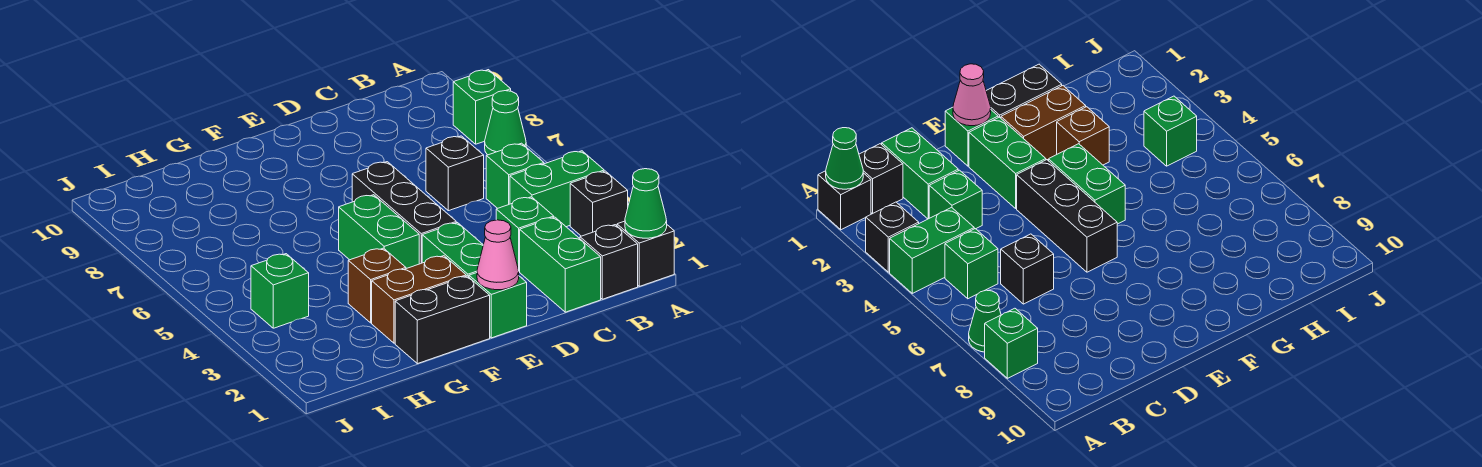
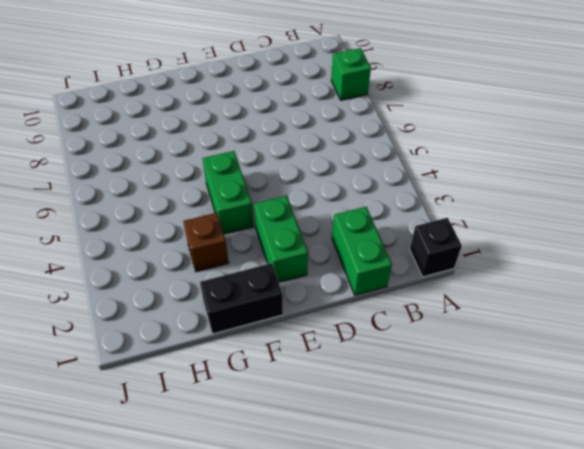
none -> black brick A3 level 1
none -> green brick A4:B4 level 1
none -> green cone A7 level 1

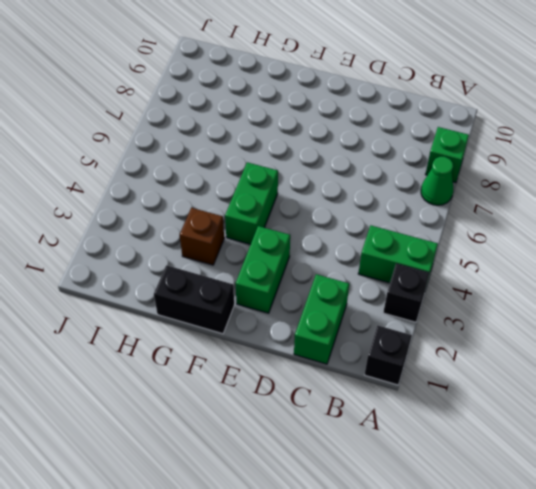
none -> black brick B1 level 1
none -> green brick B5 level 1
none -> green brick C3 level 1

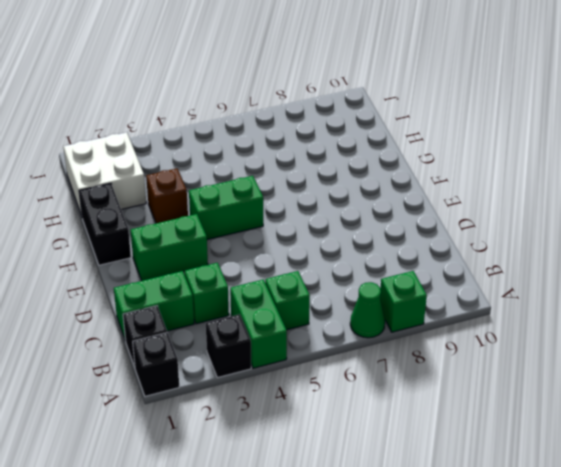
white brick H1:I2 level 1 -> none
none -> black brick C6 level 1
none -> green brick E1 level 1
none -> black brick E4:E6 level 1

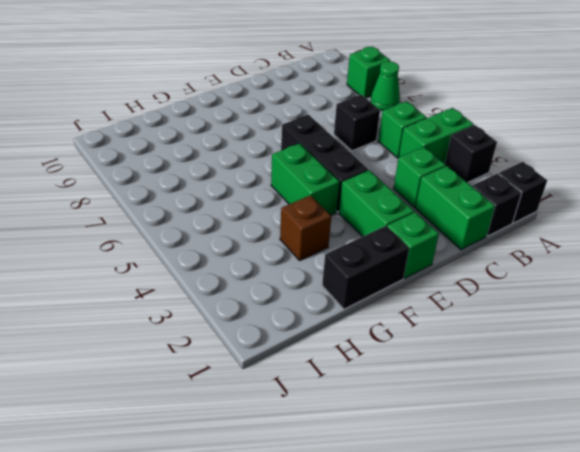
none -> brown brick F2:G2 level 1
none -> green brick I4 level 1
none -> green cone A1 level 2

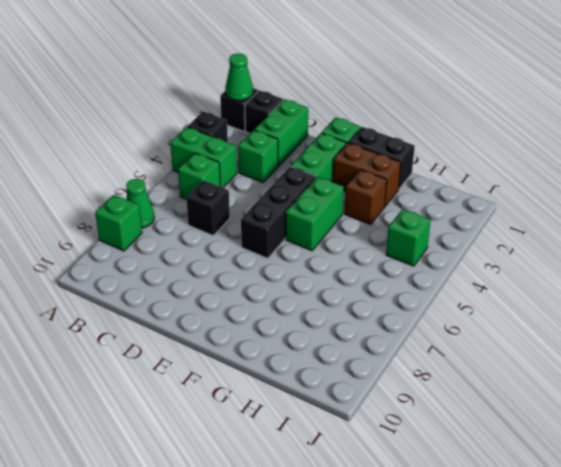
none -> pink cone E1 level 2

